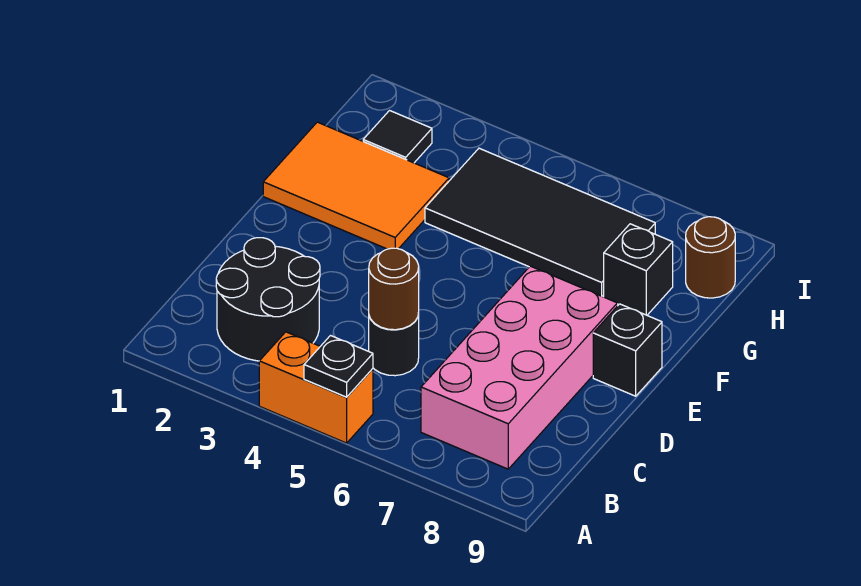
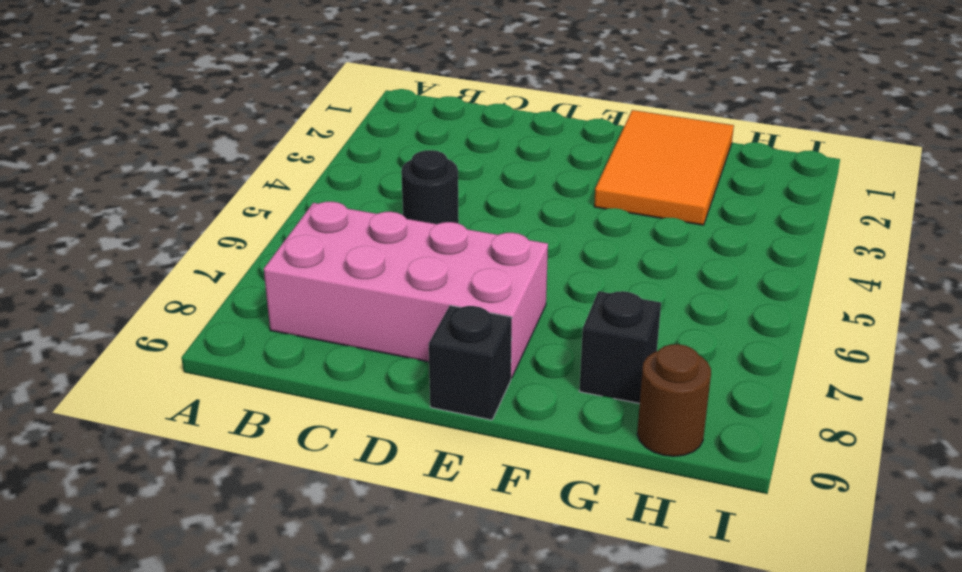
none -> orange brick A4:A5 level 1
none -> black round brick B2:C3 level 1
none -> black tile G4:H7 level 1

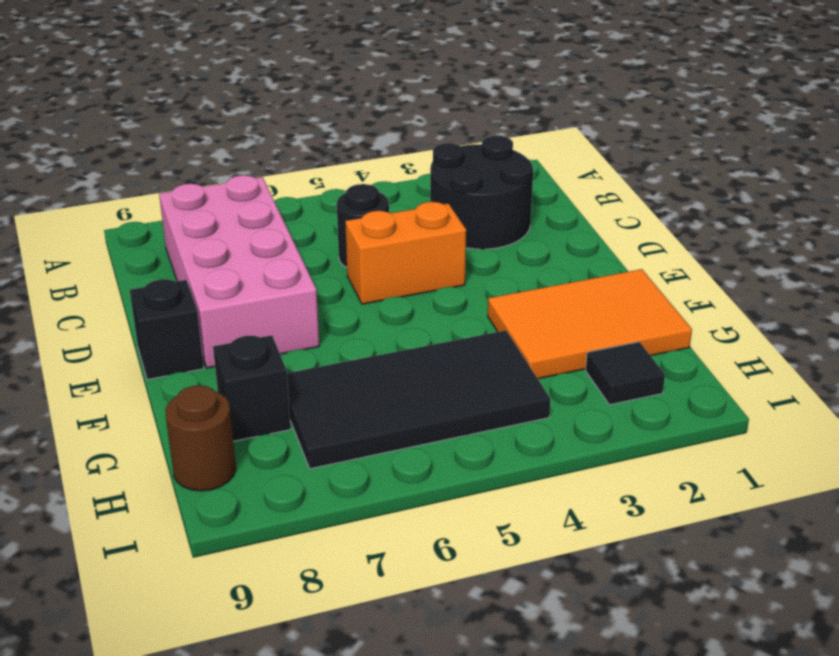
orange brick D4:D5 level 1 -> orange brick A4:A5 level 1
none -> black plate A5 level 2
none -> brown round brick C5 level 2

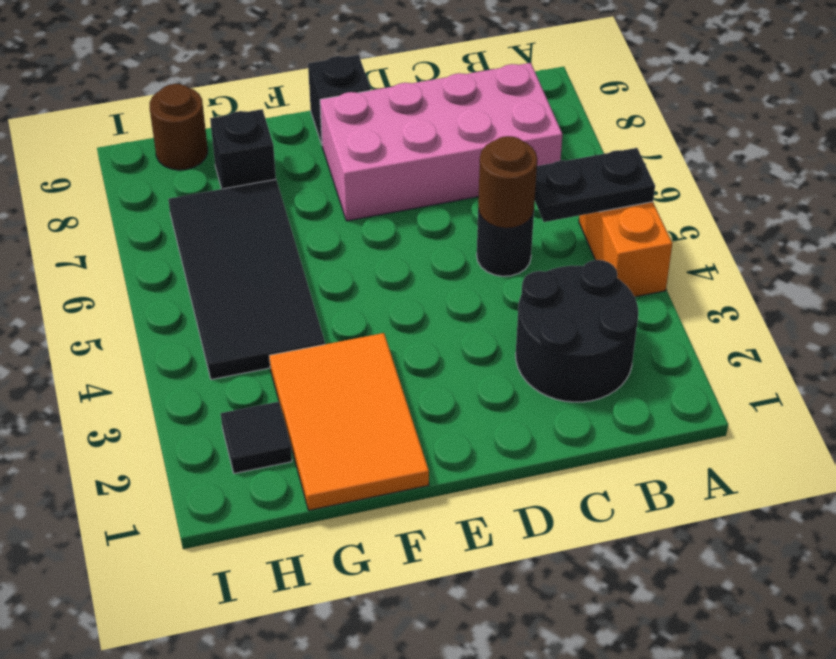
black plate A5:B5 level 2 -> black plate A5 level 2

